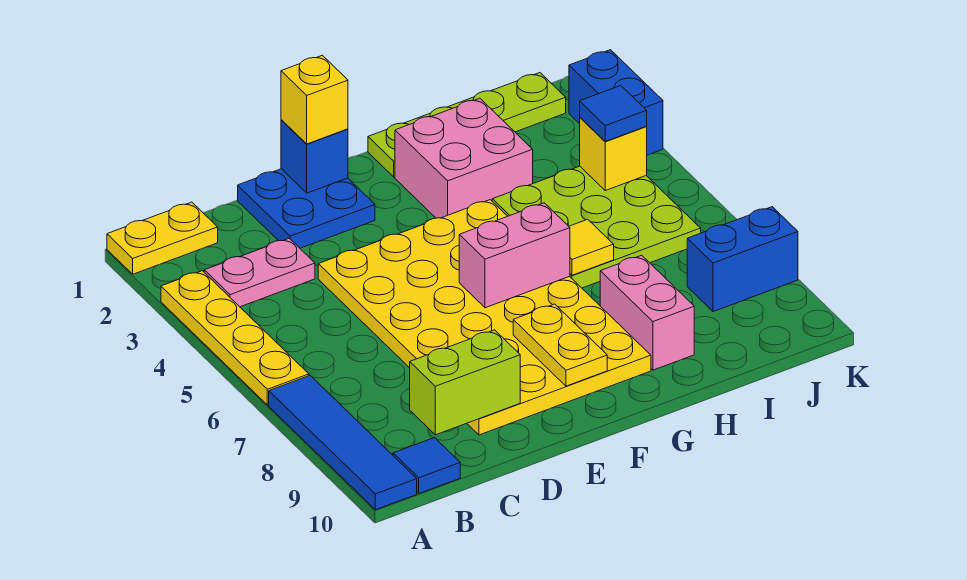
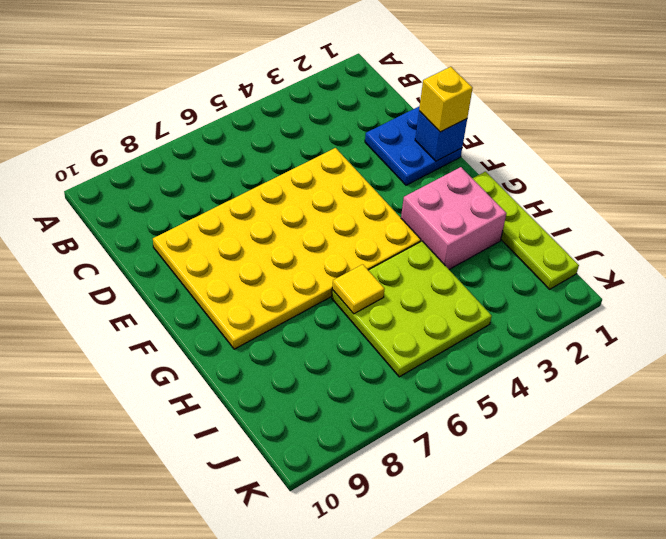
none -> yellow plate A1:B1 level 1
none -> yellow plate A3:A6 level 1
none -> blue tile A7:A10 level 1

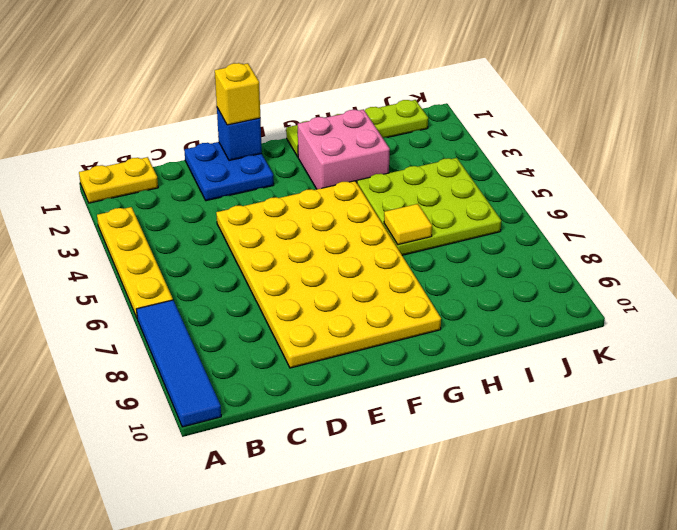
none -> pink plate B3:C3 level 1
none -> blue tile B10 level 1
none -> pink brick H8:H9 level 1

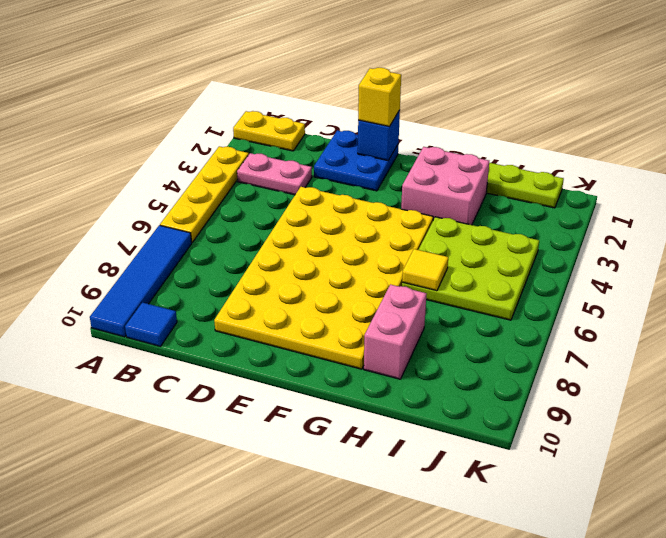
none -> blue brick J8:K8 level 1
none -> blue brick K2:K3 level 1
none -> lime brick C9:D9 level 2

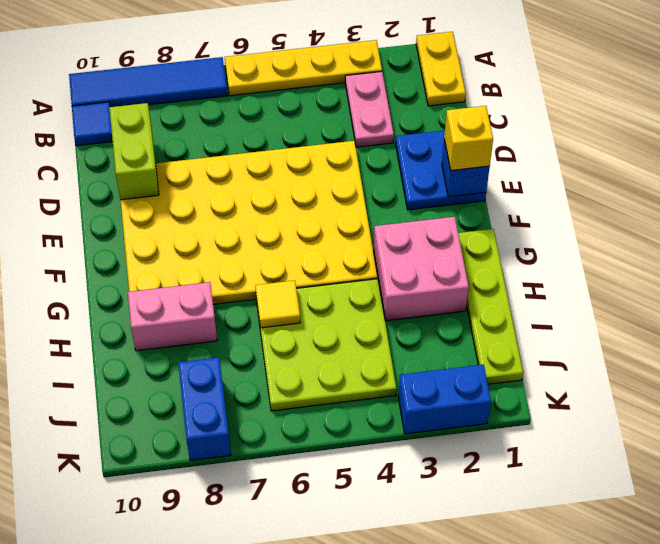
none -> pink brick F6:G6 level 2
none -> yellow plate F8:F9 level 2
none -> yellow brick J4 level 2

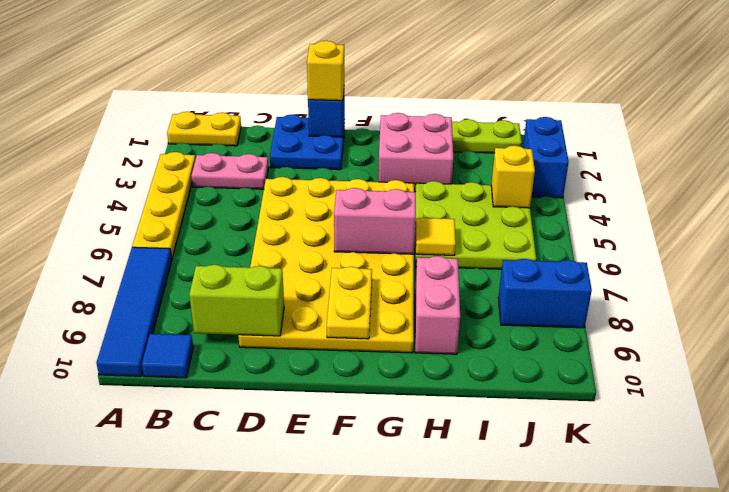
none -> blue tile J4 level 3

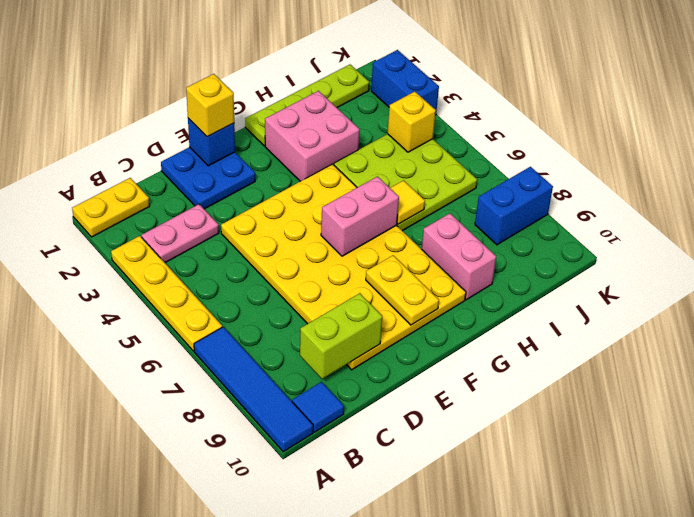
none -> blue tile J4 level 3

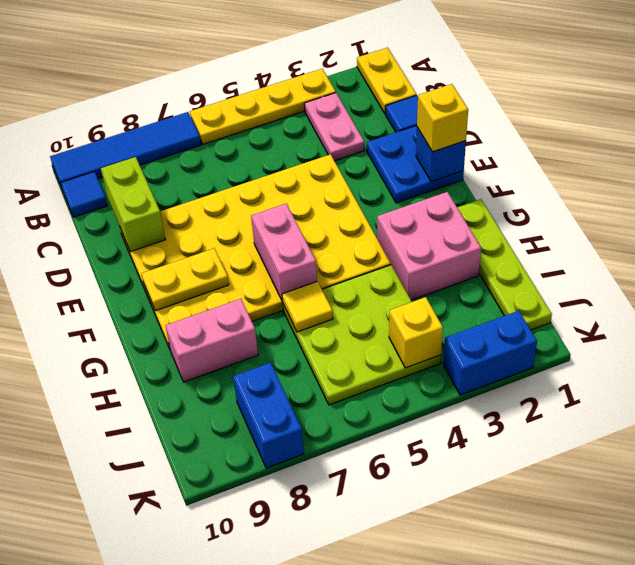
blue tile C1 level 1 -> blue tile J4 level 3

